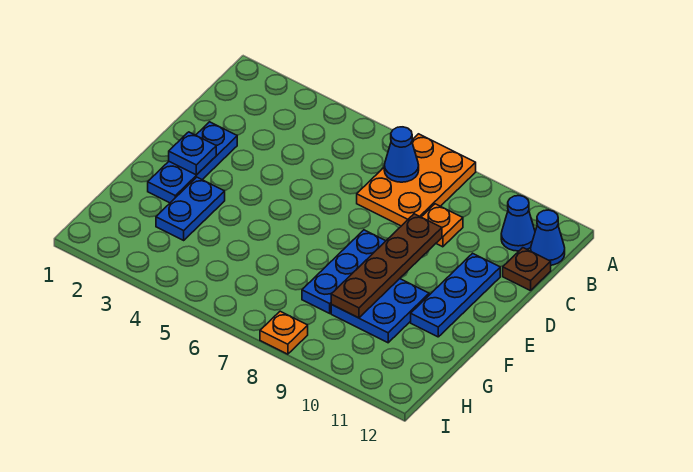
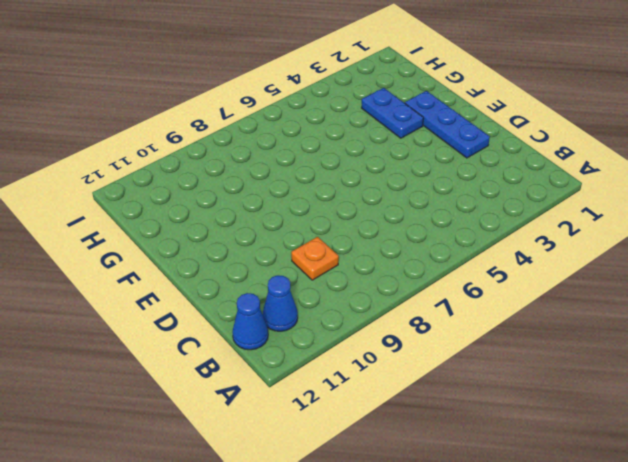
none -> orange plate A7:C8 level 1
none -> brown plate C12 level 1
none -> blue plate D11:F11 level 1

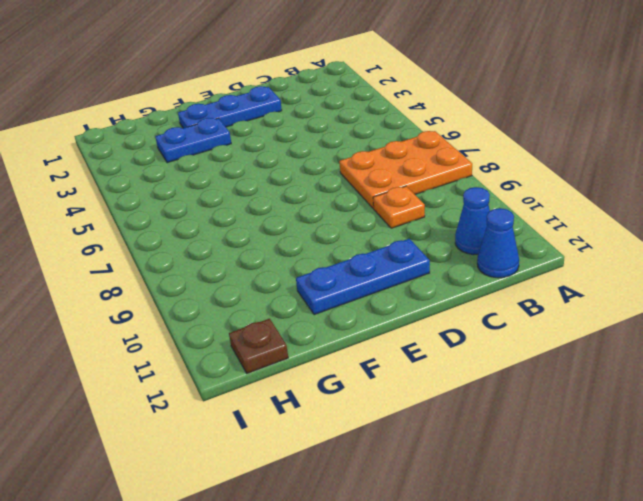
brown plate H12 level 1 -> brown plate C12 level 1
none -> blue plate E8:G8 level 1
none -> blue plate F9:G10 level 1
none -> orange plate I8 level 1

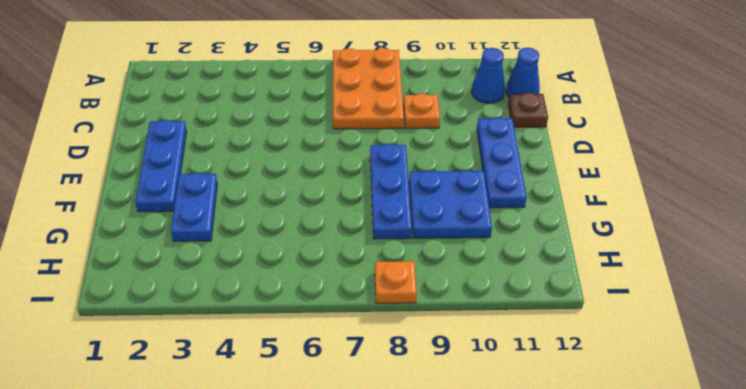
none -> blue cone B7 level 2
none -> brown plate D9:G9 level 2
none -> blue plate E2 level 2

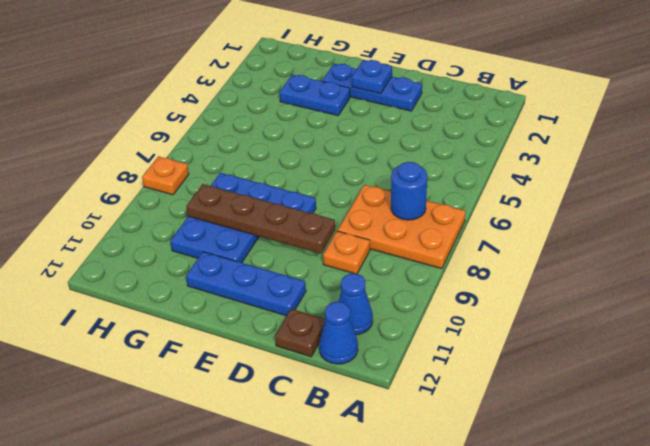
blue round brick B7 level 2 -> blue cone B7 level 2

